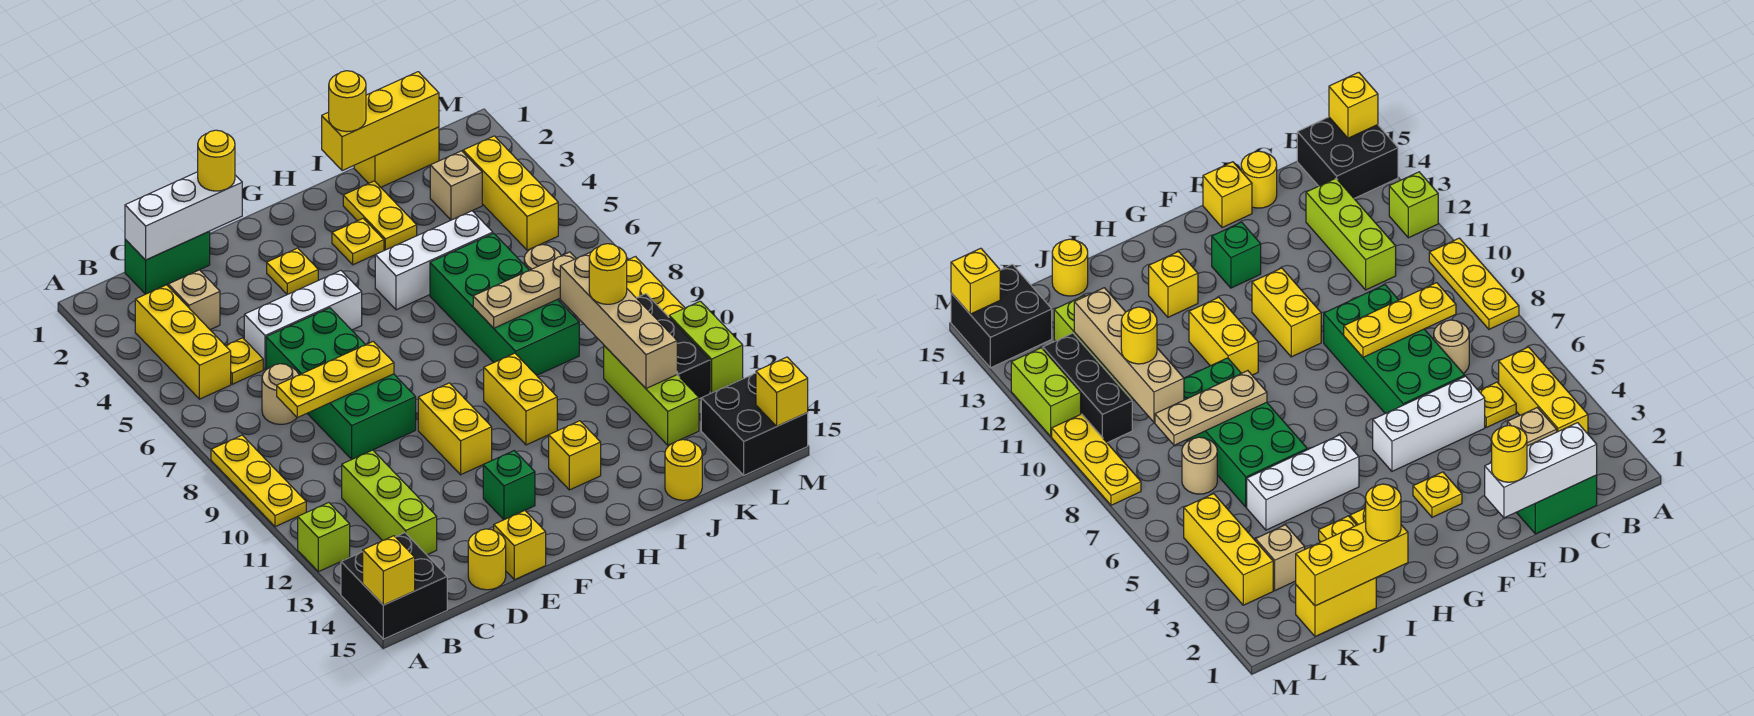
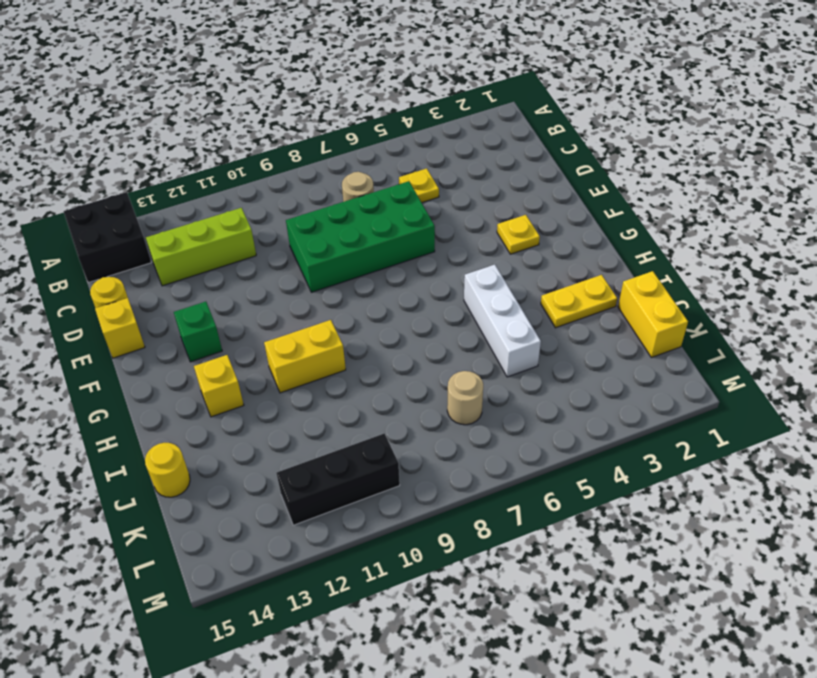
none -> yellow plate A8:A10 level 1
none -> lime brick A12 level 1
none -> yellow brick B3:B5 level 1
none -> green brick C1:D1 level 1

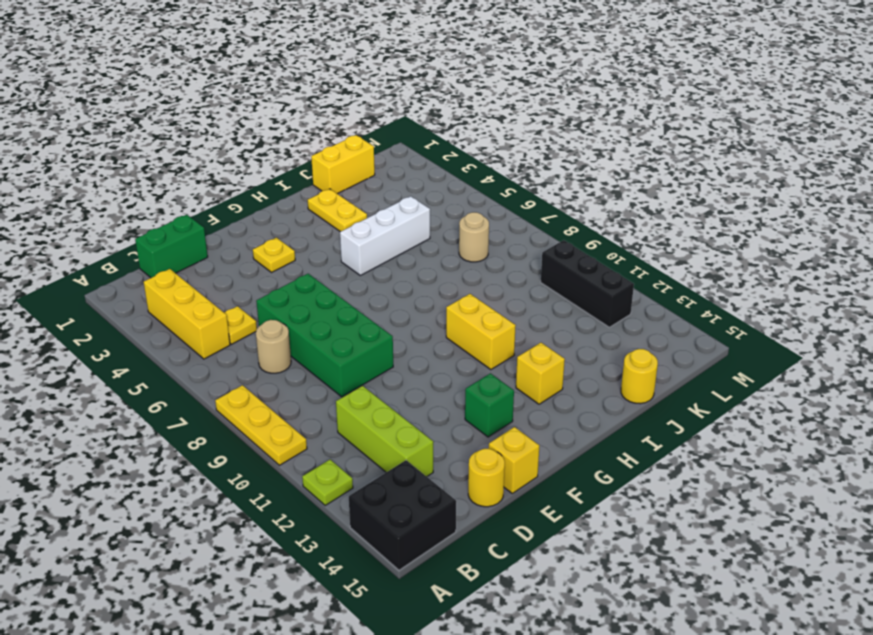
lime plate A12 level 1 -> lime brick A12 level 1
none -> tan brick C3 level 1
none -> white brick D5:F5 level 1
none -> yellow brick F10:F11 level 1
none -> yellow plate H3 level 1

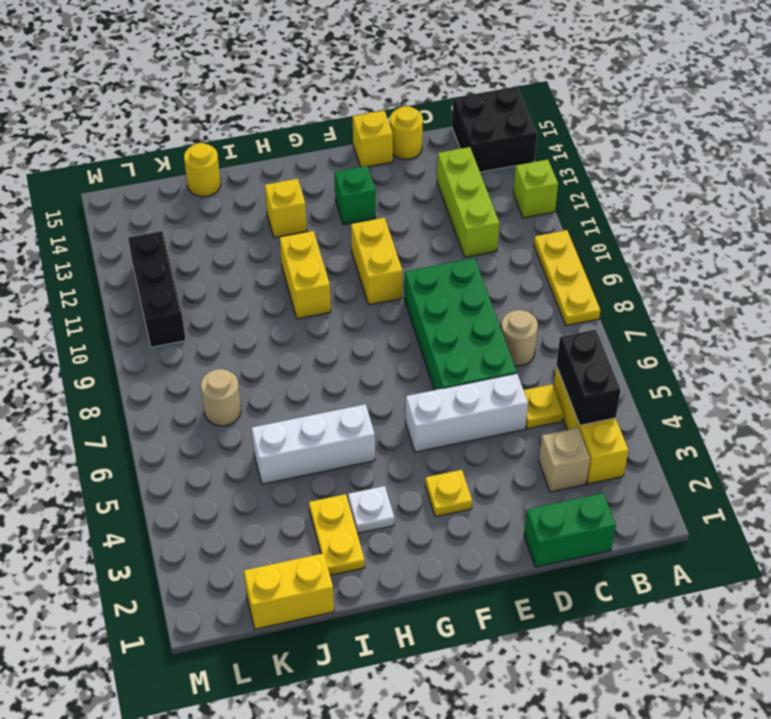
black brick B4:B5 level 2 -> none
white plate H3 level 1 -> yellow plate H3 level 1
none -> green brick I6:J9 level 1
none -> tan brick K3 level 1
none -> lime brick K11:K13 level 1
none -> yellow brick L3:L5 level 1

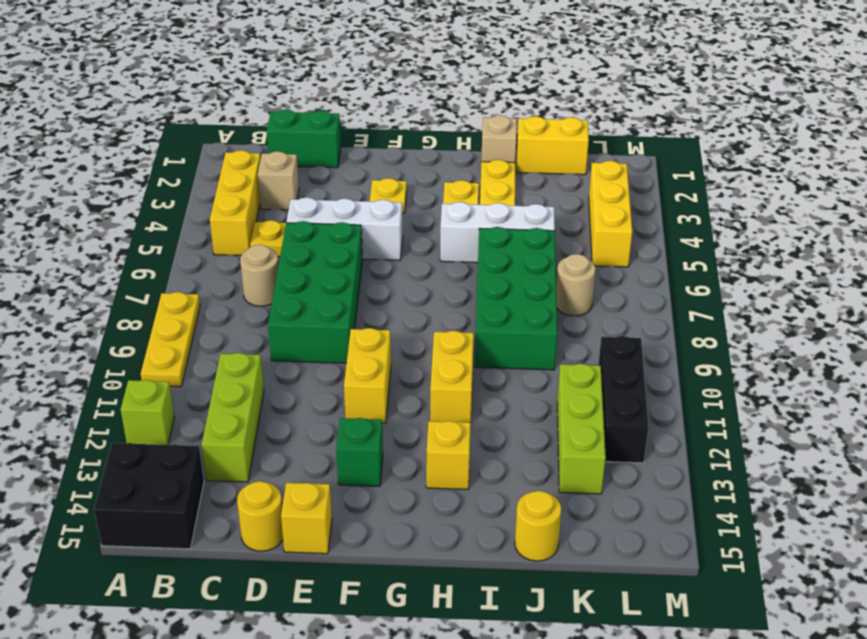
tan brick I1 level 1 -> tan brick K3 level 1
none -> black brick L14:M15 level 1
none -> yellow plate M8:M10 level 1
none -> lime brick M11:M12 level 1
none -> yellow brick A15 level 2

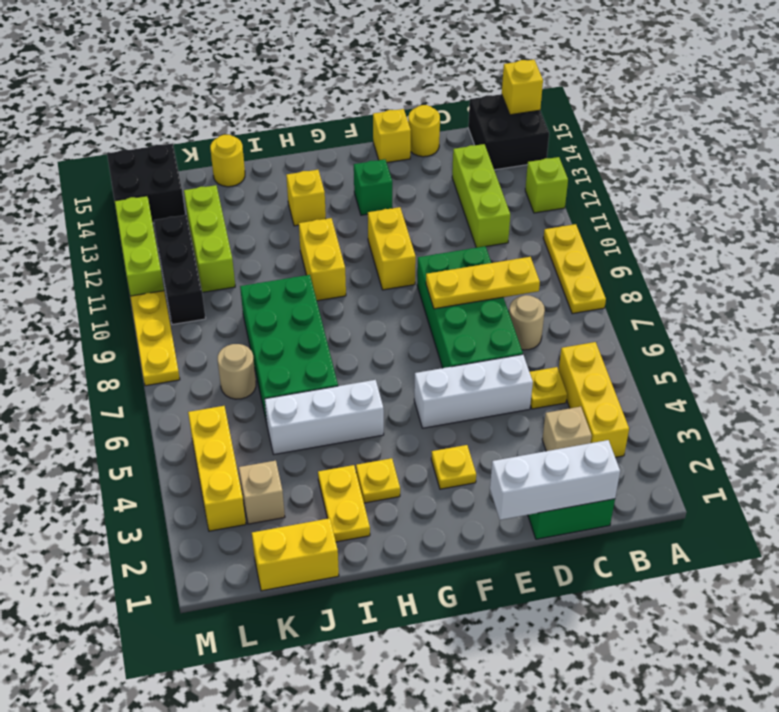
lime brick M11:M13 level 1 -> lime brick M11:M12 level 1
none -> yellow brick I1:K1 level 2
none -> tan plate I8:K8 level 2
none -> tan brick K9:K12 level 2
none -> yellow brick M15 level 2

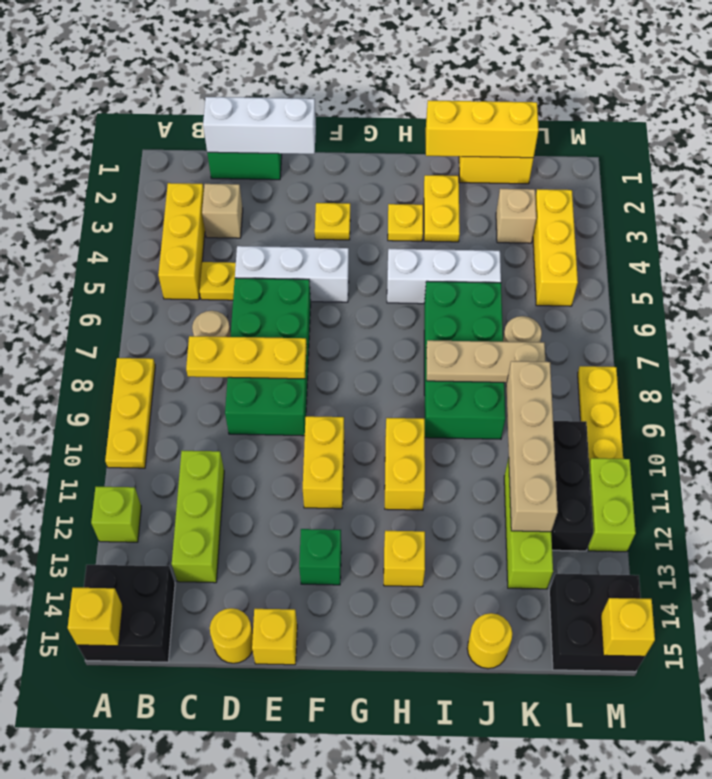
none -> yellow round brick E1 level 3
none -> yellow round brick I1 level 3
none -> yellow round brick K10 level 3

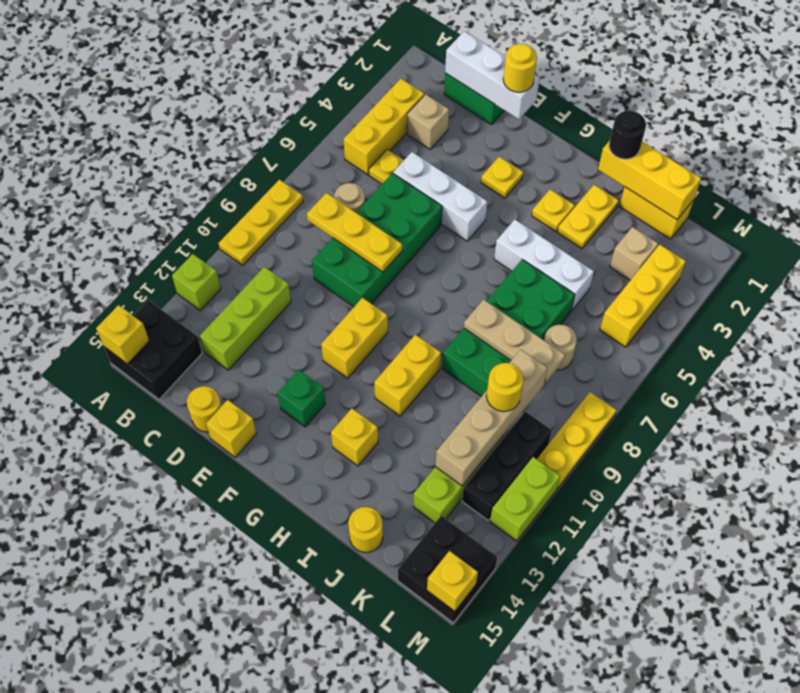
black round brick I1 level 3 -> yellow round brick I1 level 3

